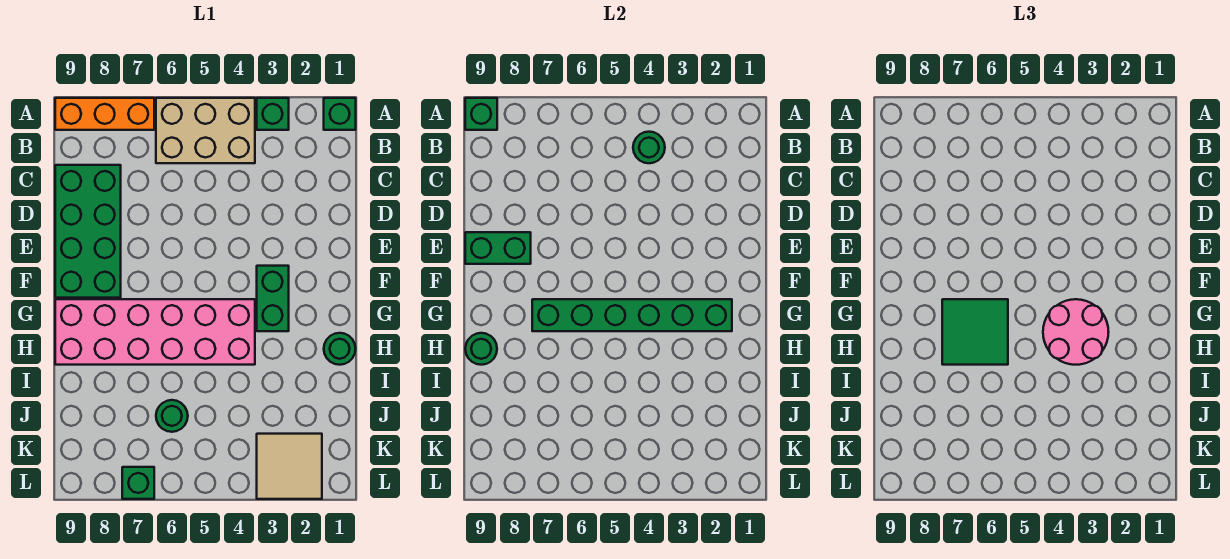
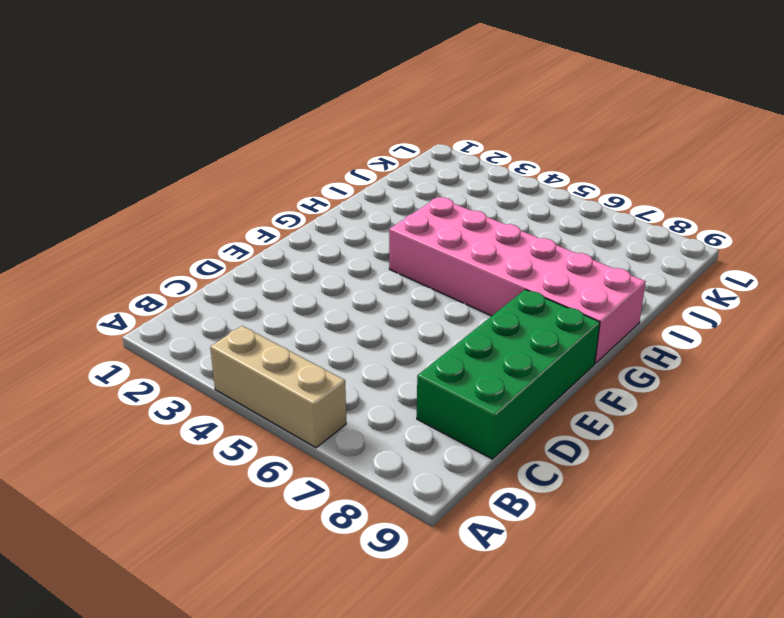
tan brick A4:A6 level 1 -> tan brick A4:B6 level 1
none -> green brick A1 level 1
none -> green brick A3 level 1
none -> orange brick A7:A9 level 1

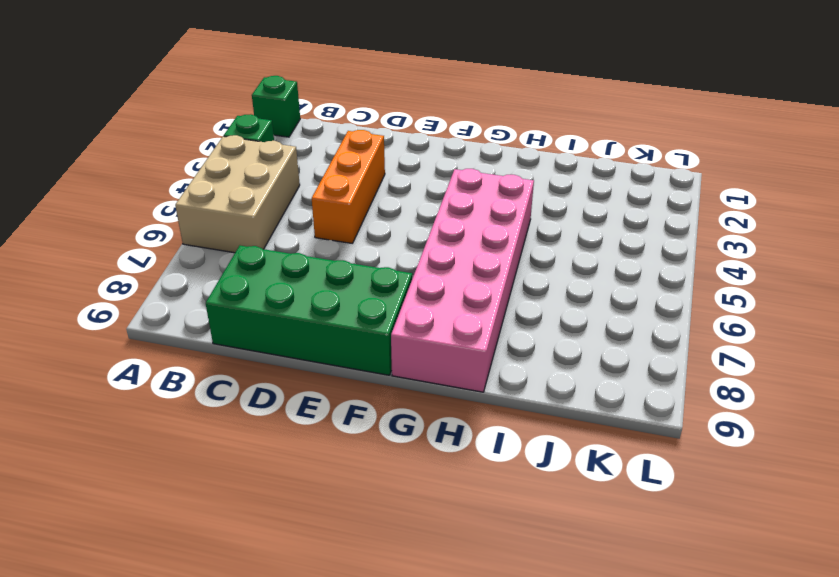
orange brick D3:D5 level 1 -> orange brick A7:A9 level 1
none -> green brick F3:G3 level 1
none -> green round brick H1 level 1
none -> green round brick J6 level 1

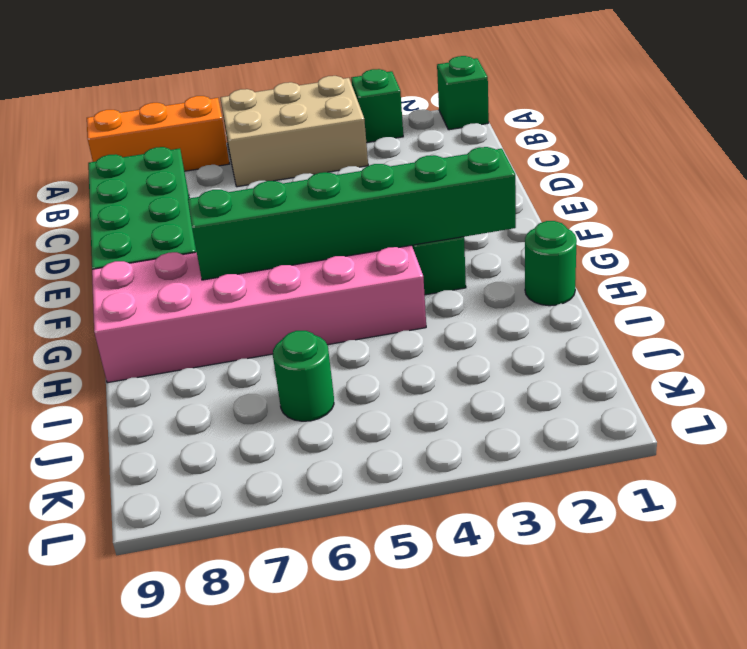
none -> tan tile K2:L3 level 1
none -> green brick L7 level 1
none -> green brick A9 level 2

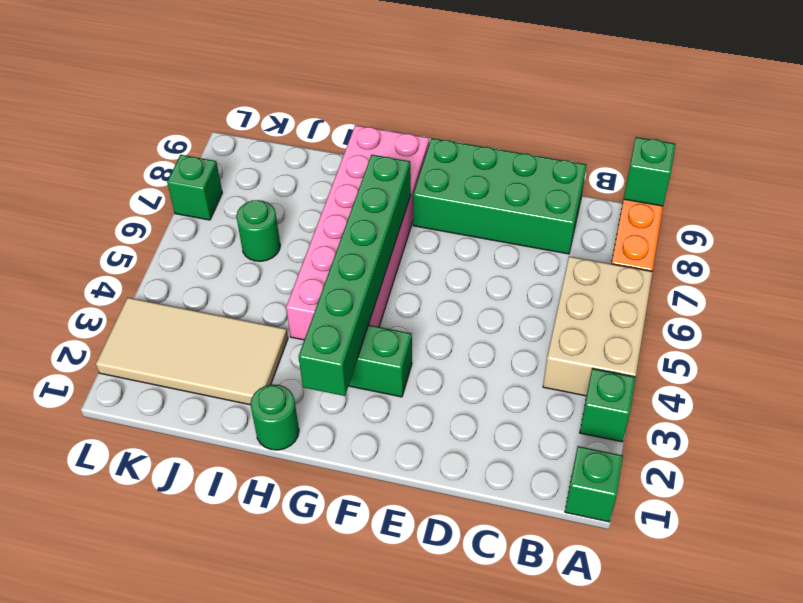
tan tile I2:L3 level 1 -> tan tile K2:L3 level 1
none -> green round brick B4 level 2
none -> green brick E8:E9 level 2
none -> green round brick H9 level 2

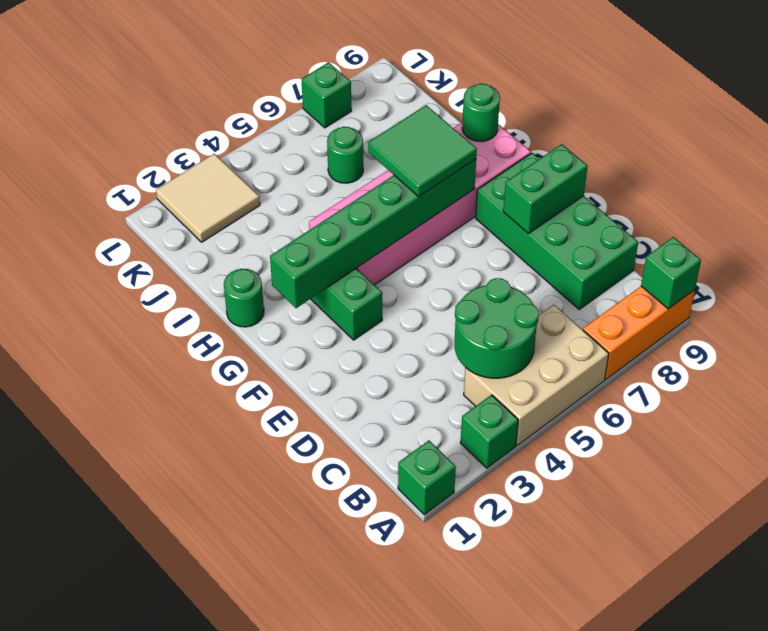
green round brick B4:C5 level 2 -> green round brick B4 level 2
none -> pink round brick G3:H4 level 3

